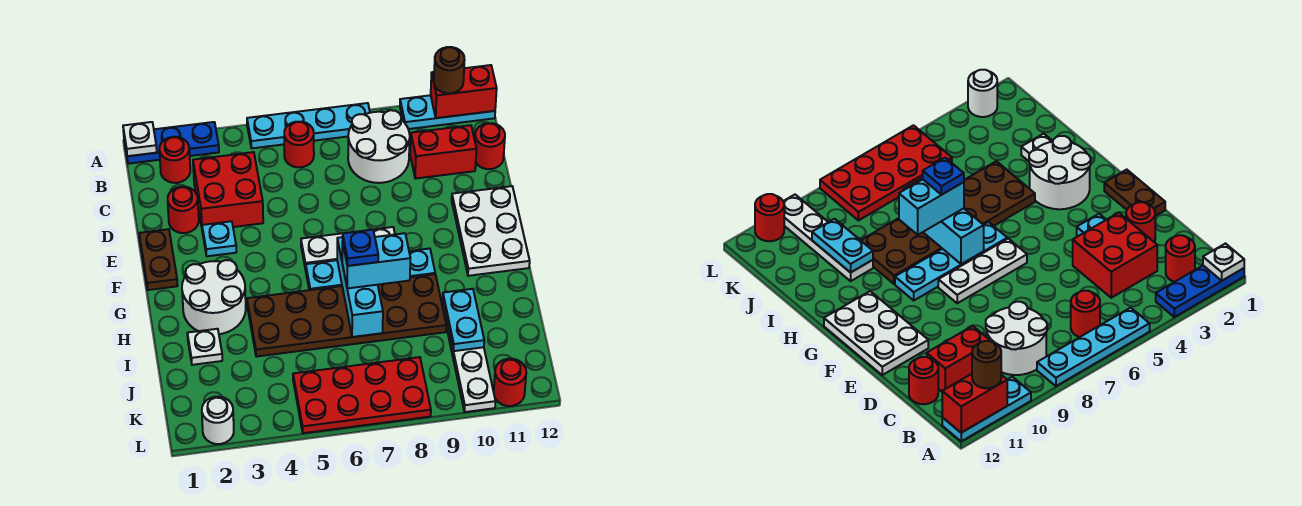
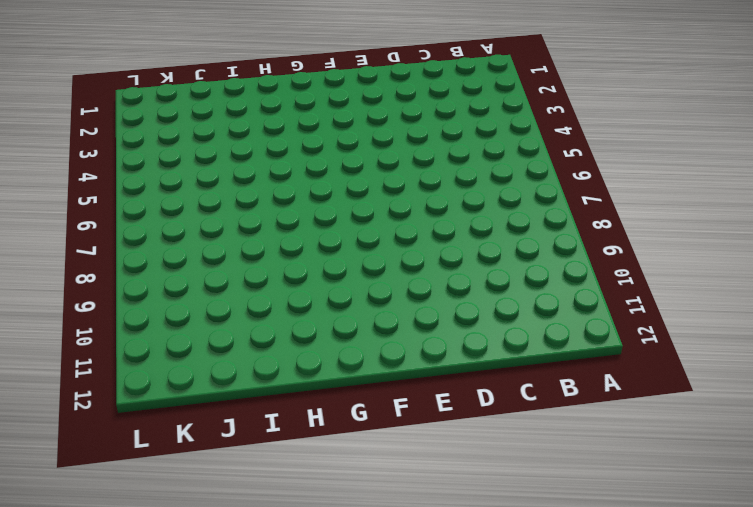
none -> blue plate A1:A3 level 1
none -> cyan plate A5:A8 level 1
none -> cyan plate A10:A12 level 1

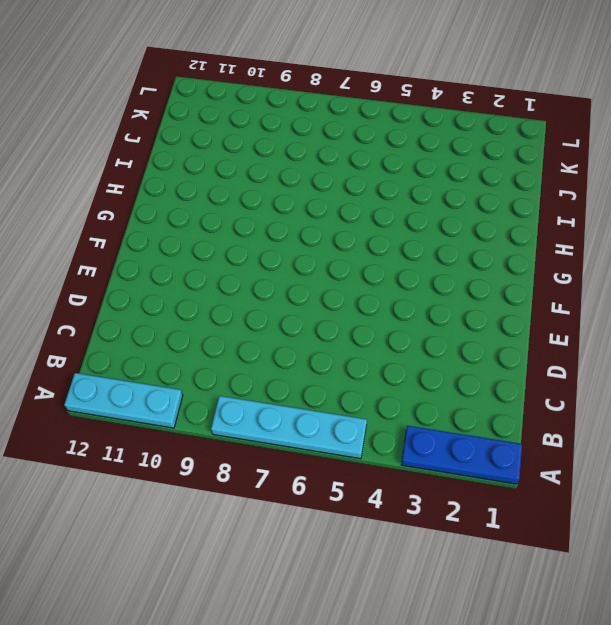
none -> red round brick B2 level 1
none -> red round brick B6 level 1
none -> white round brick B8:C9 level 1

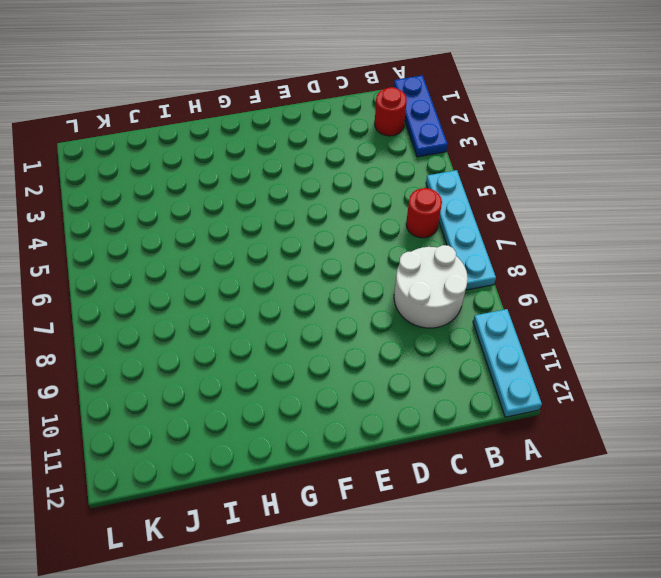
none -> red brick C3:D4 level 1
none -> red brick C10:C11 level 1
none -> red round brick C12 level 1

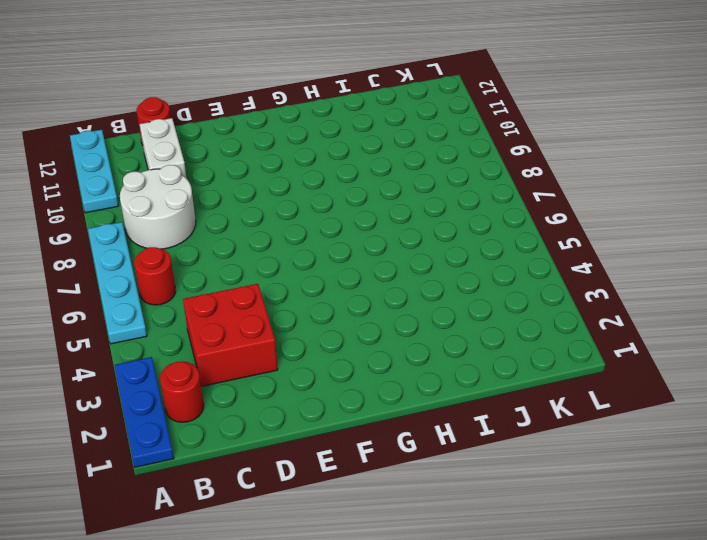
white brick C10:C11 level 1 -> red brick C10:C11 level 1
none -> red round brick D2 level 1
none -> brown plate E1:F1 level 1
none -> cyan plate E3 level 1

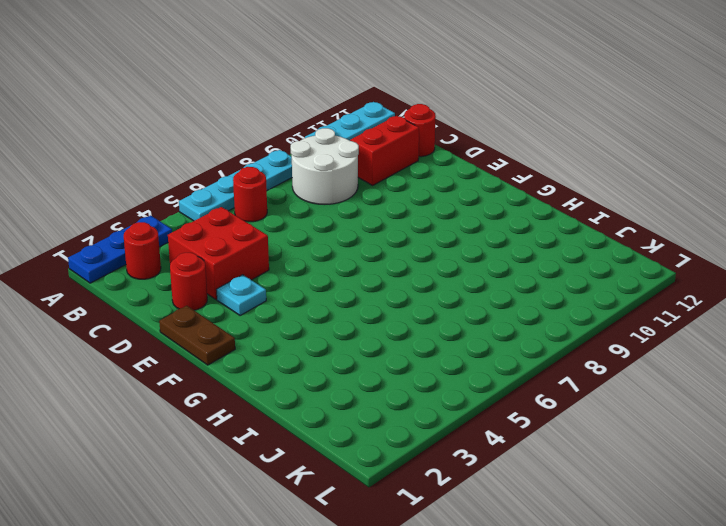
none -> white plate E11:G12 level 1
none -> white plate F6:F8 level 1
none -> white round brick G2:H3 level 1

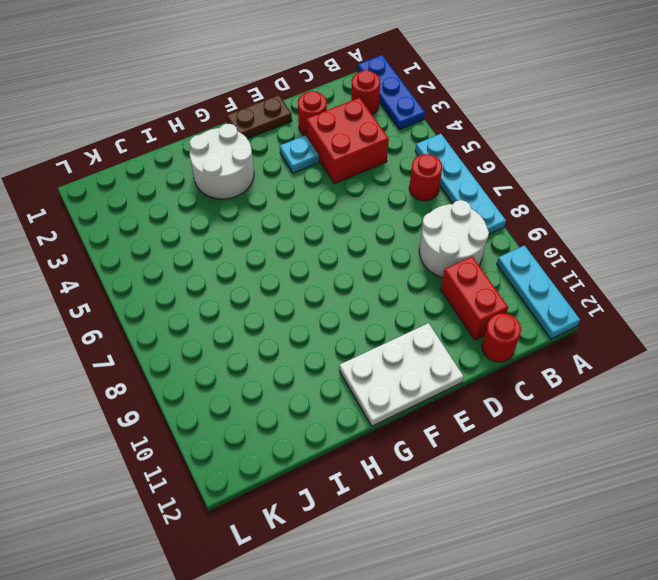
none -> white plate F6:F8 level 1
none -> cyan plate G6:G9 level 1
none -> brown plate H4:I9 level 1

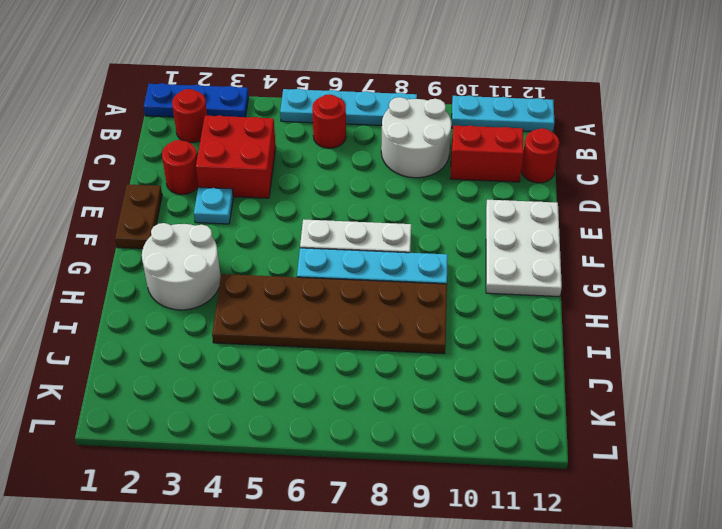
none -> white plate I2 level 1
none -> white plate I10:L10 level 1
none -> red plate K5:L8 level 1

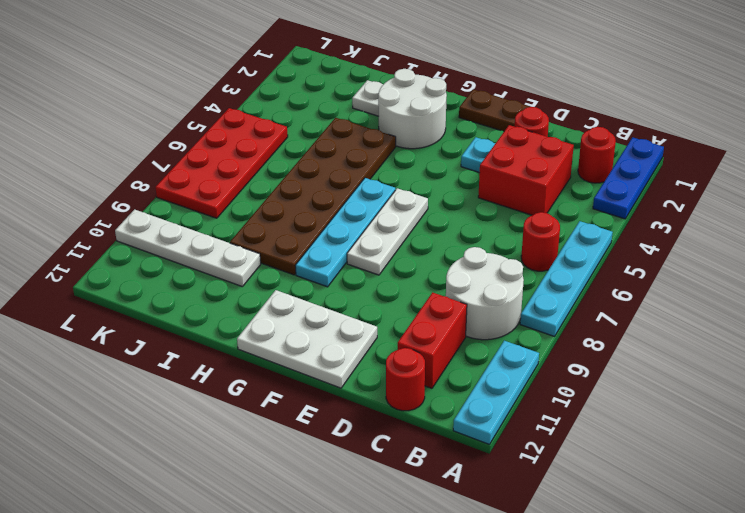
none -> white round brick L2 level 1
none -> red round brick L11 level 1
none -> white plate A1 level 2

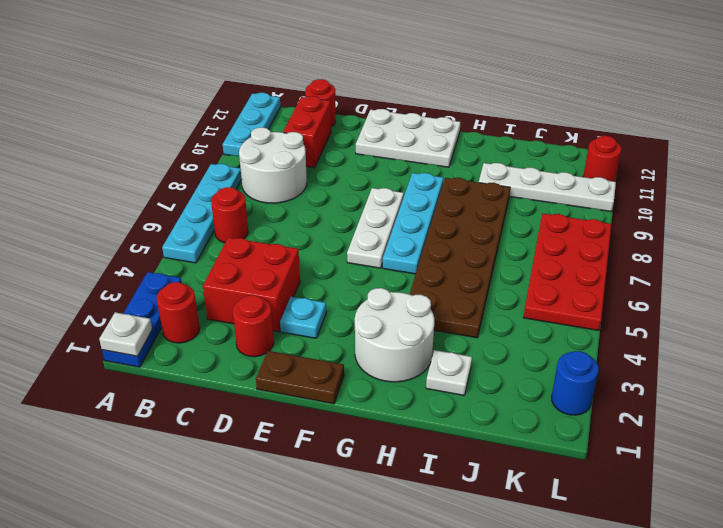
blue round brick L2 level 1 -> white round brick L2 level 1
none -> red brick A11:A12 level 2
none -> cyan brick G7:I7 level 2
none -> cyan plate I10:J10 level 2

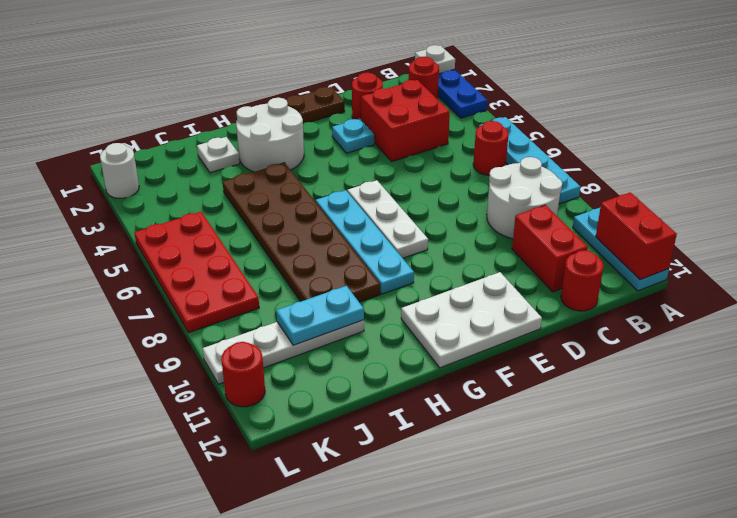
none -> cyan brick G7:I7 level 2
none -> brown round brick A11 level 3
none -> cyan brick H7:H8 level 3

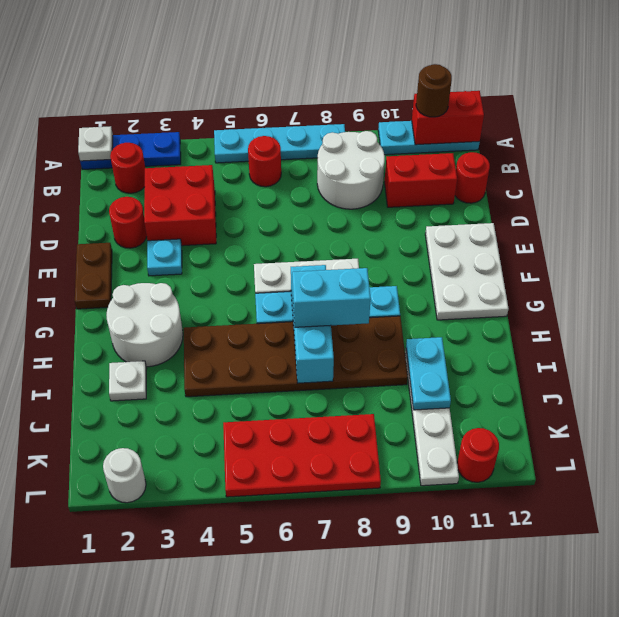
none -> blue plate H7 level 4

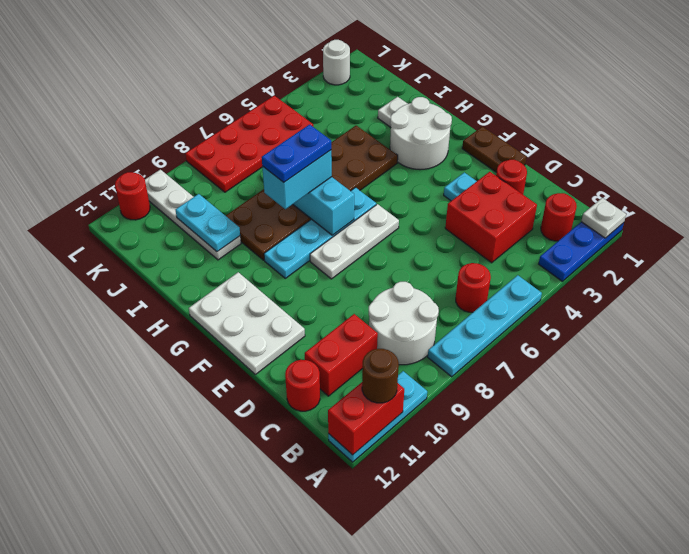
blue plate H7:H8 level 4 -> blue plate H7 level 4

